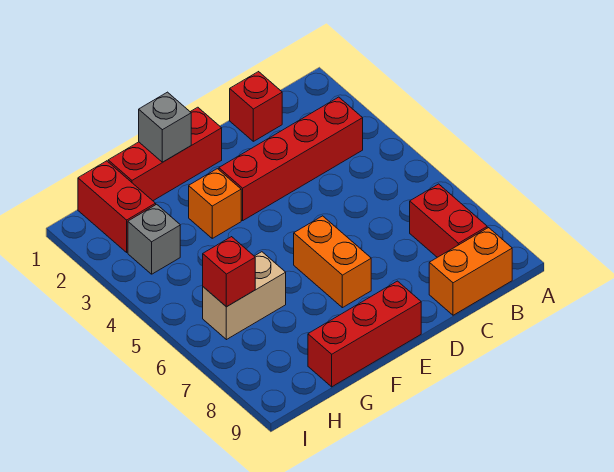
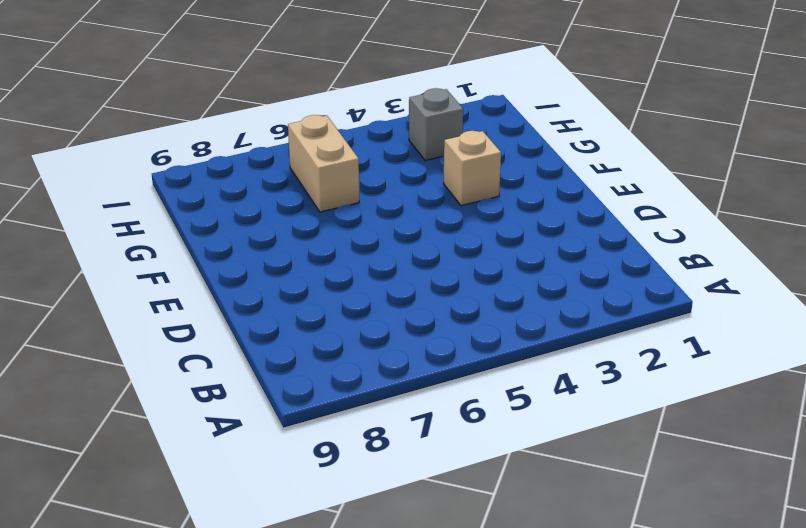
tan brick F3 level 1 -> orange brick F3 level 1
none -> red brick B3:E3 level 1
none -> red brick B7:B8 level 1
none -> orange brick B9:C9 level 1

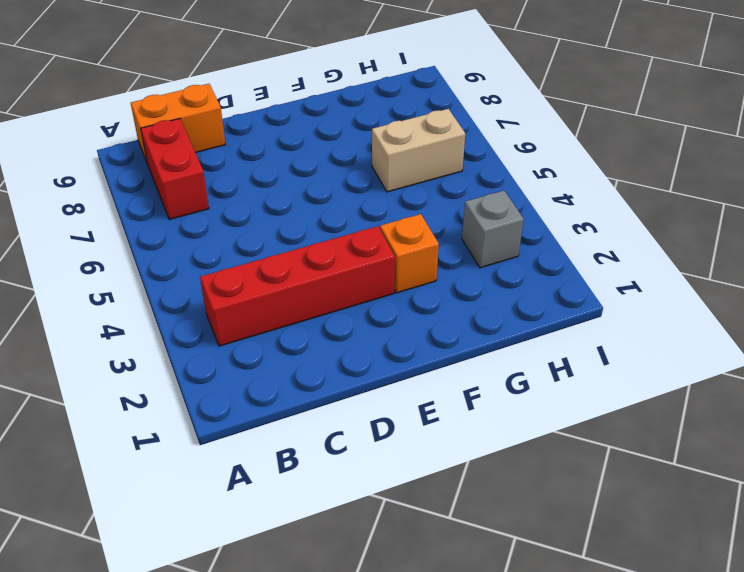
none -> red brick C1 level 1
none -> red brick E1:G1 level 1
none -> orange brick E6:E7 level 1

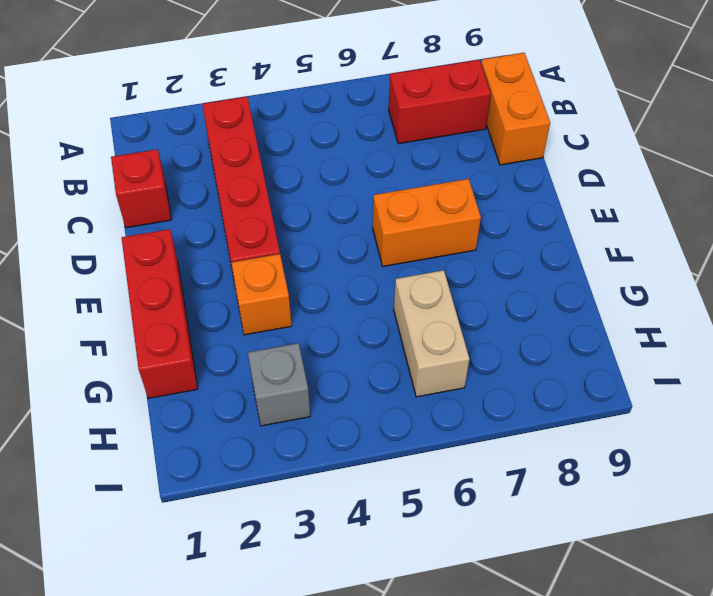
none -> red brick E9:G9 level 1
none -> red brick H1:H2 level 1
none -> grey brick F1 level 2

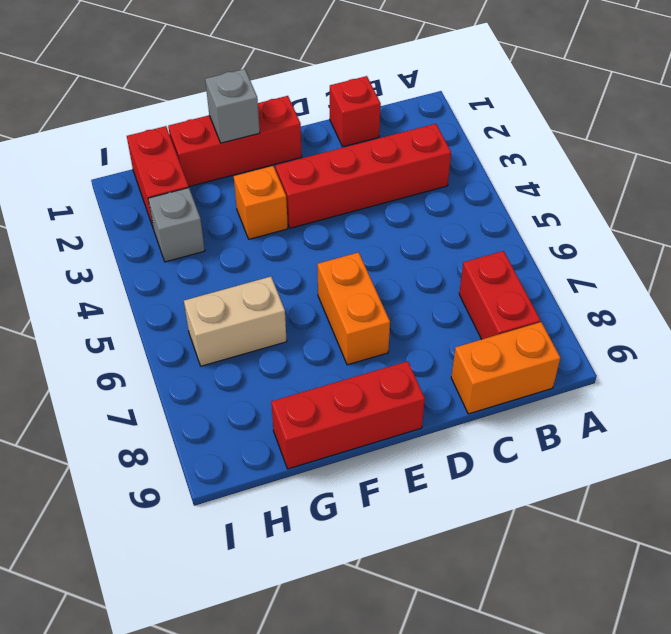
none -> red brick H6 level 2

